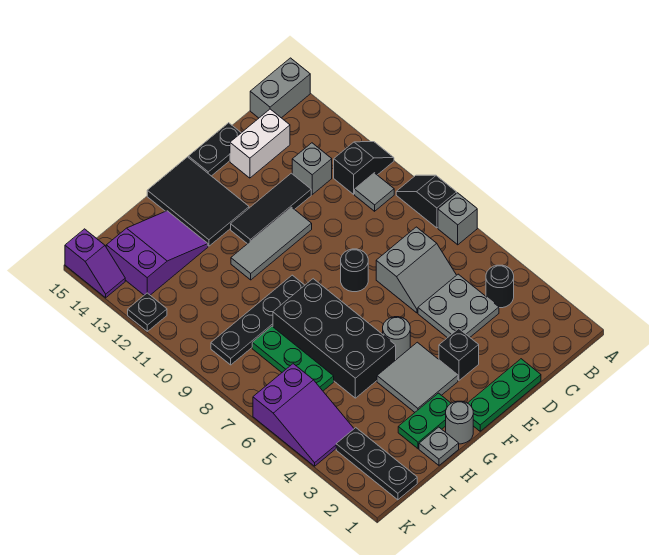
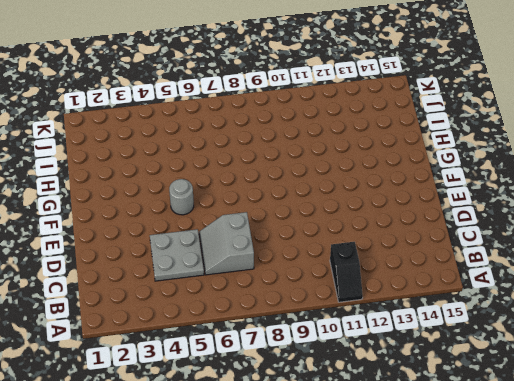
none -> grey brick A7 level 1
none -> black slope A8:A9 level 1 top 8
none -> grey brick A15:B15 level 1
none -> black round brick B4 level 1

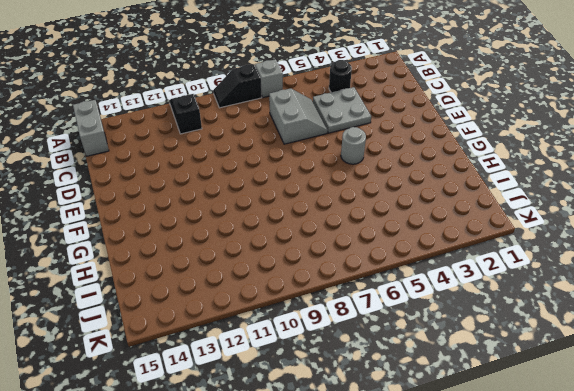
none -> grey tile B10 level 1
none -> grey brick C12 level 1
none -> white brick C14:D14 level 1
none -> green plate D1:F1 level 1

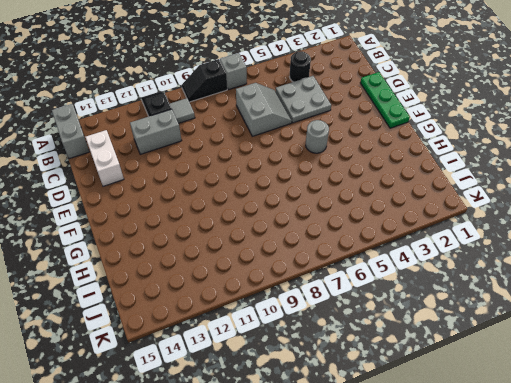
grey brick C11:C12 level 1 -> grey brick C12 level 1
none -> black tile D12:F12 level 1
none -> black plate D15:E15 level 1
none -> black brick E3 level 1
none -> black round brick E8 level 1

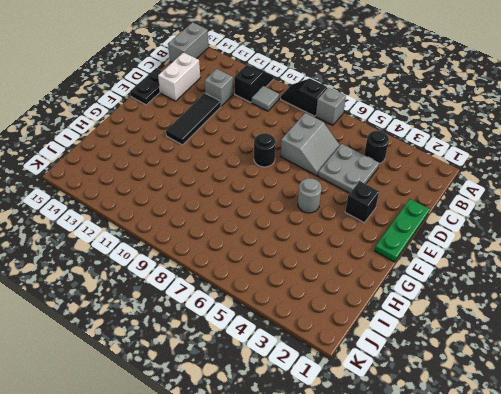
none -> grey tile E11:G11 level 1
none -> grey tile F3:G4 level 1
none -> black tile F13:G15 level 1
none -> grey round brick G1 level 1

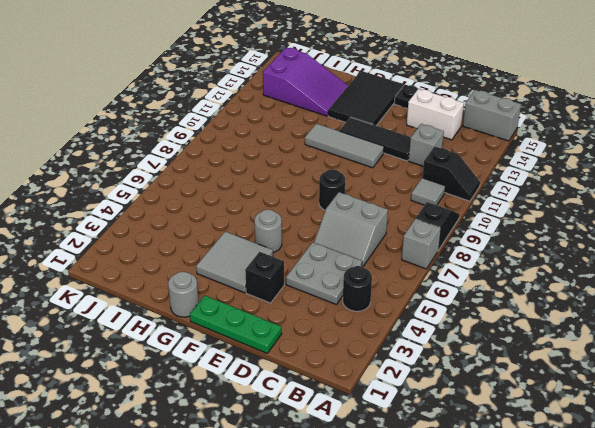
none -> green plate G2:H2 level 1
none -> black brick G5:H8 level 1
none -> black plate G9:J9 level 1
none -> grey plate H1 level 1

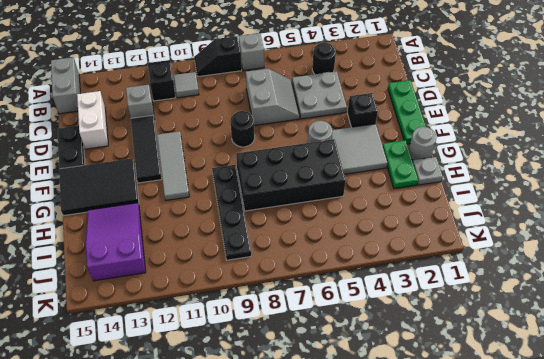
none -> green plate I6:I8 level 1
none -> black plate J1:J3 level 1
none -> purple slope J4:K6 level 1 top 6
none -> black plate K12 level 1

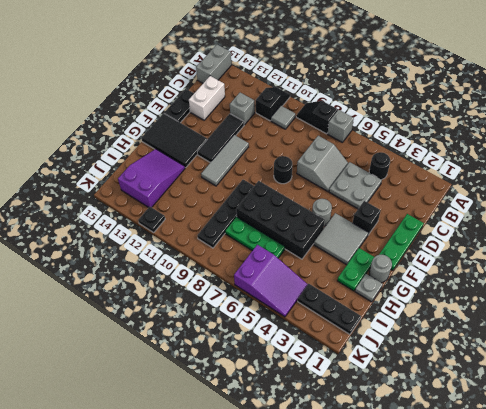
none -> purple slope K14:K15 level 1 top 15

